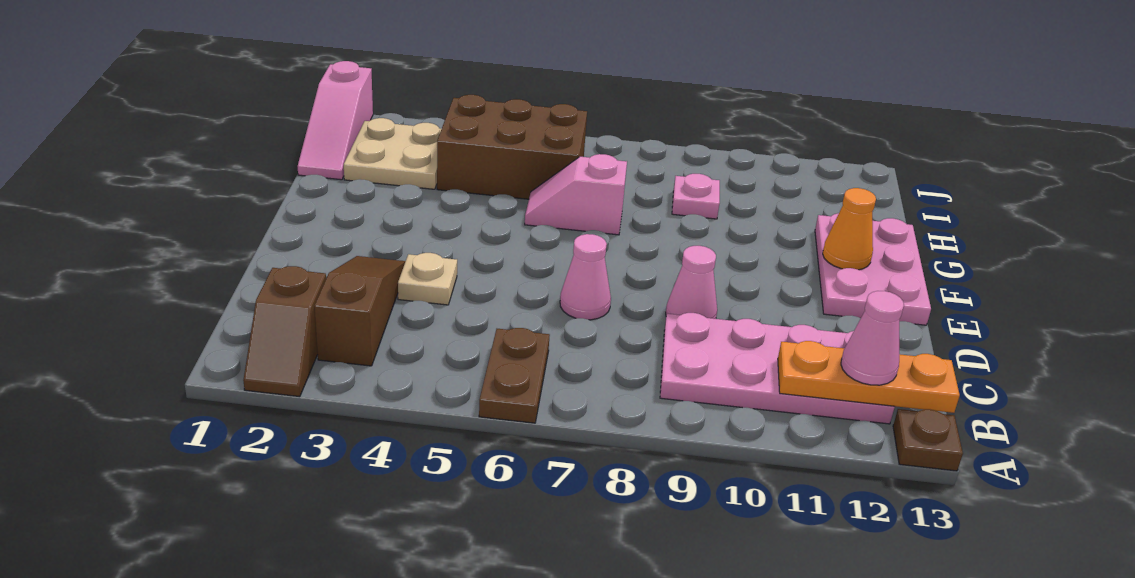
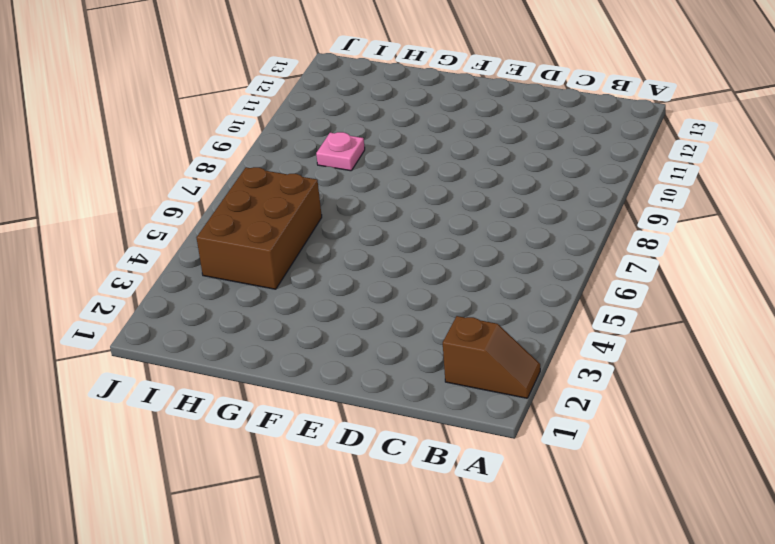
none -> brown plate A6:B6 level 1
none -> brown plate A13 level 1
none -> brown slope B3:D3 level 1 top B

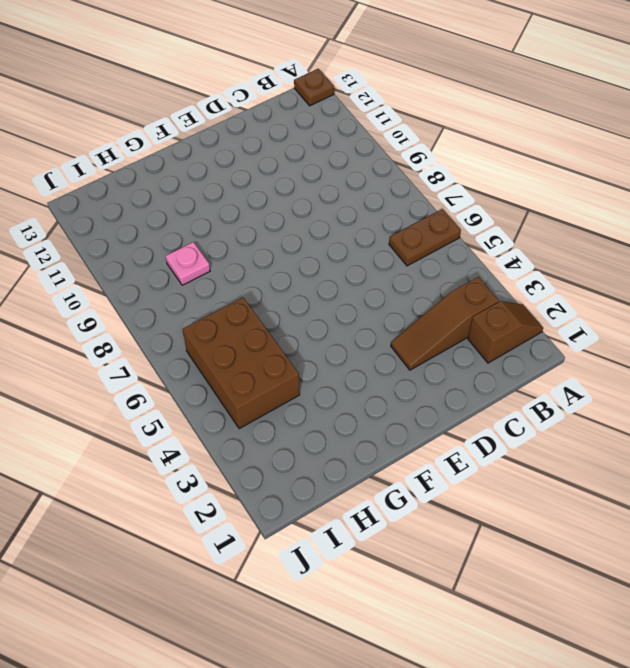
none -> pink plate B9:C12 level 1
none -> tan plate D4 level 1
none -> pink cone D7 level 1

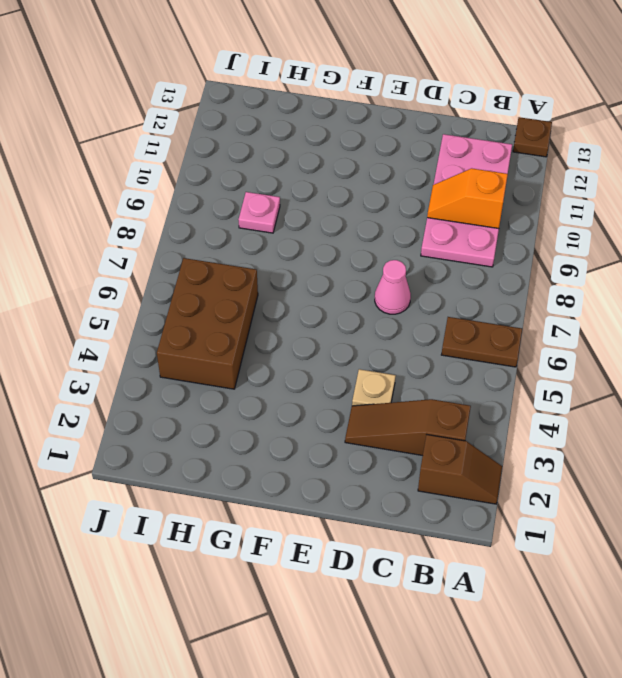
orange slope B10:C10 level 2 top B -> none
none -> pink cone D9 level 1
none -> pink plate E12:G13 level 1
none -> pink slope G6:G7 level 1 top 7

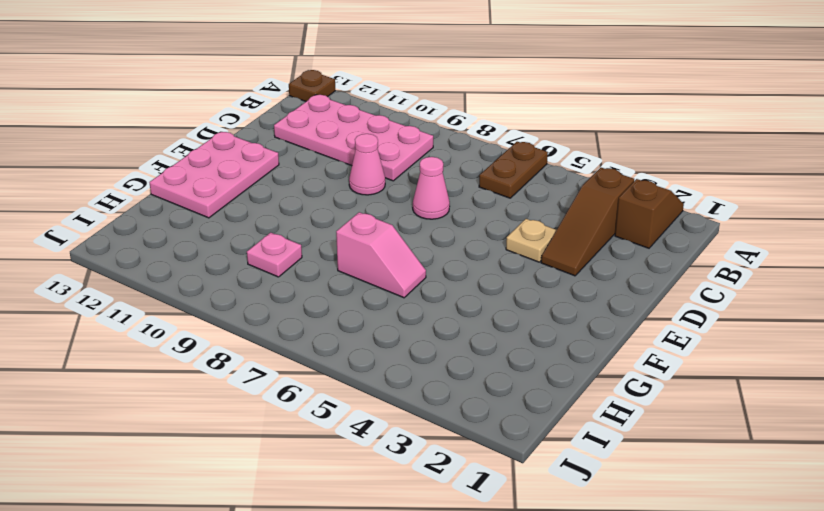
none -> pink slope H1:J1 level 1 top J
none -> tan plate H2:I3 level 1
none -> brown brick H4:I6 level 1

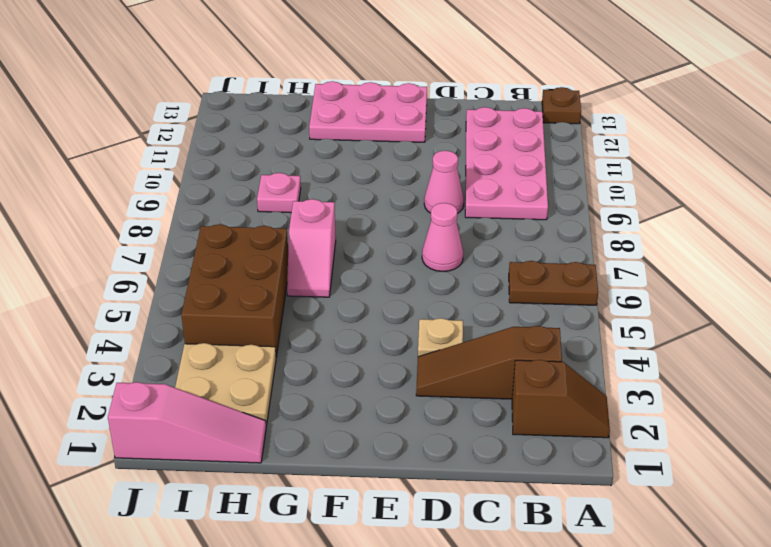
none -> orange plate B11:B13 level 2
none -> orange cone F12 level 2
none -> pink cone B12 level 3

